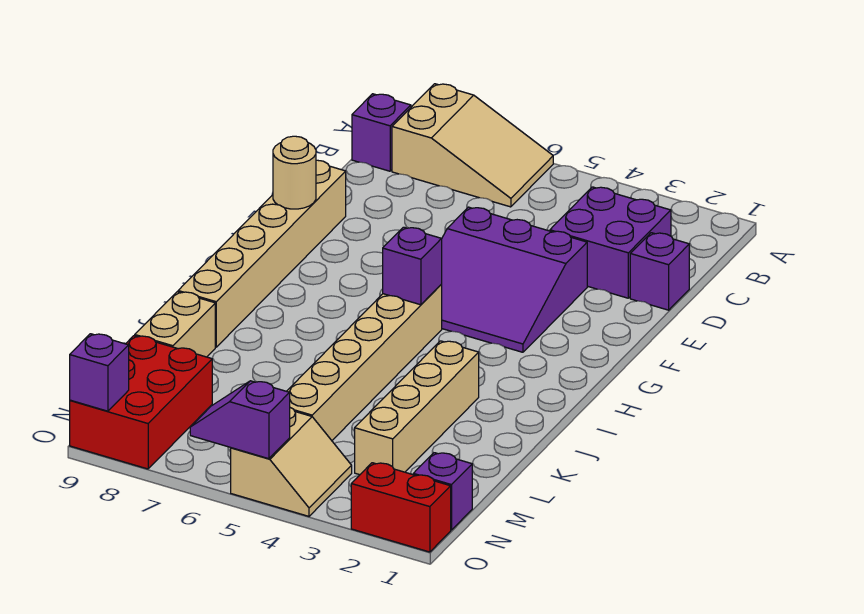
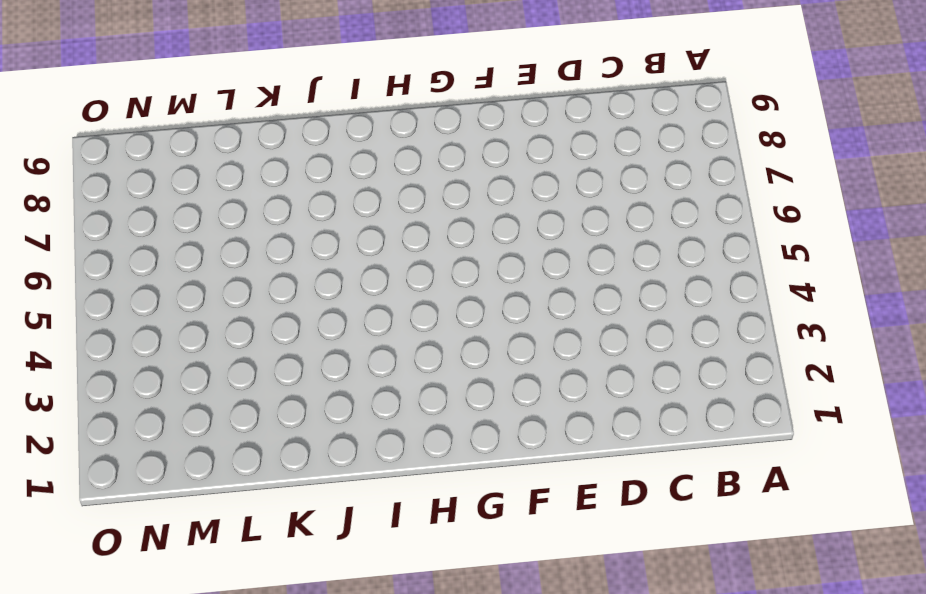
none -> tan slope A6:B8 level 1 top 8
none -> purple brick B9 level 1
none -> purple brick C2:D3 level 1

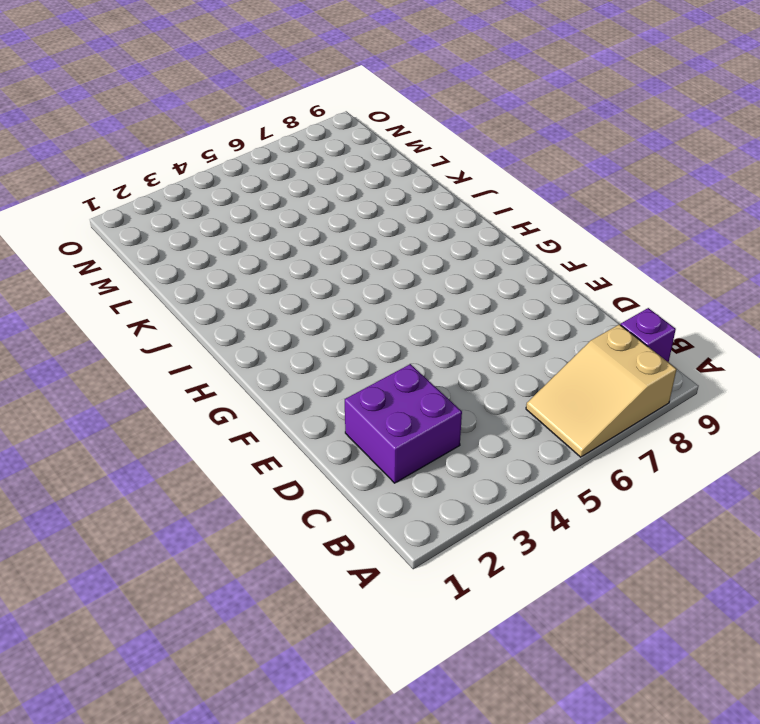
none -> purple brick D1 level 1
none -> purple slope E3:G5 level 1 top E
none -> tan brick E9:J9 level 1

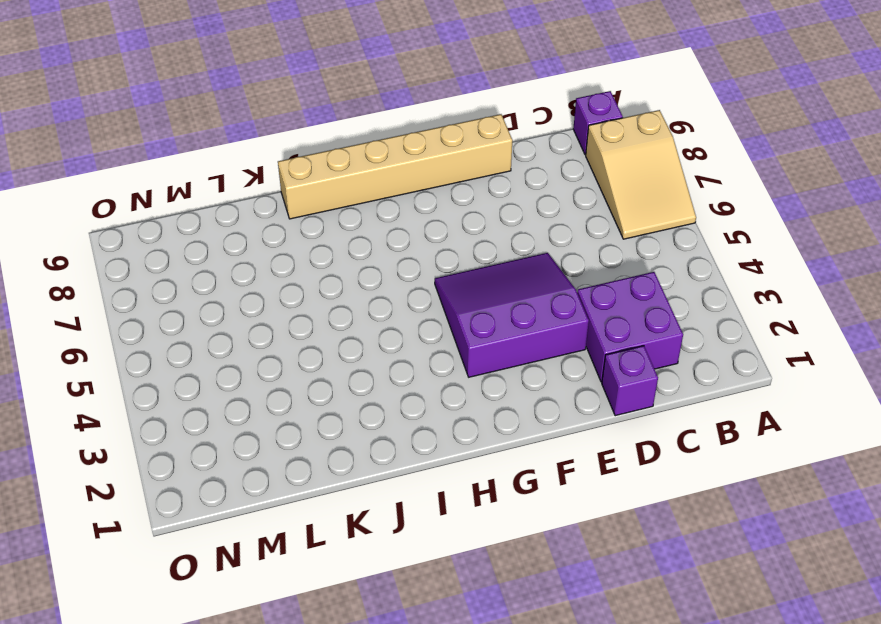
purple slope E3:G5 level 1 top 3 -> purple slope E3:G5 level 1 top E
none -> tan brick H5:M5 level 1
none -> tan brick J3:M3 level 1
none -> tan brick K9:L9 level 1

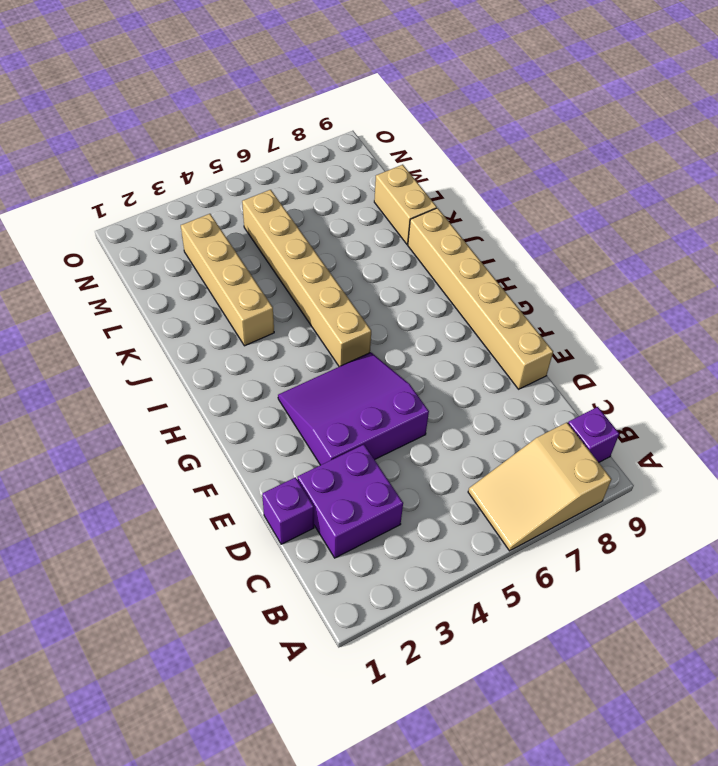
none -> red brick M8:O9 level 1
none -> purple brick N1 level 1
none -> tan slope N4:O5 level 1 top 5

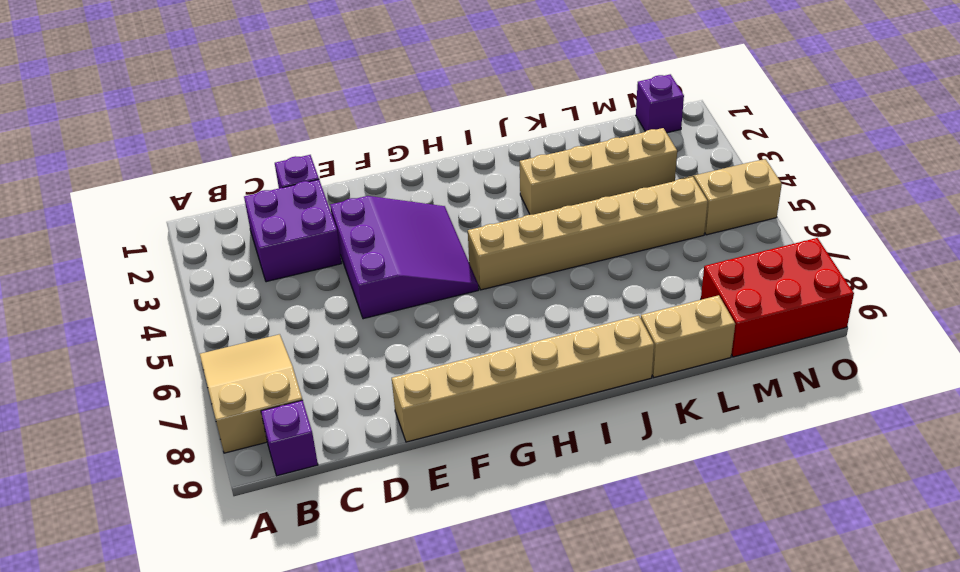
none -> red brick O1:O2 level 1
none -> tan round brick F9 level 2
none -> purple brick H5 level 2

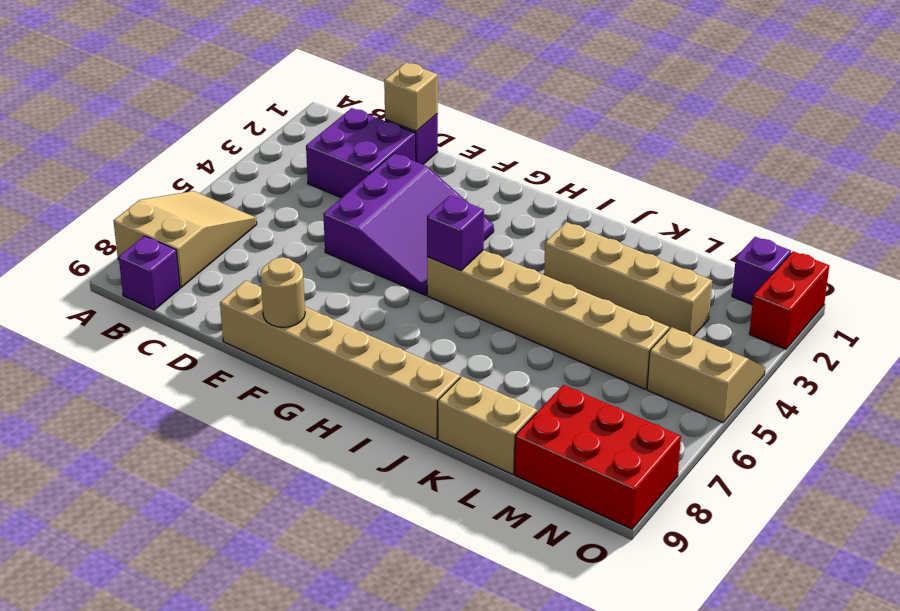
tan brick D1 level 2 -> none
none -> purple slope O5:O6 level 2 top 5
none -> purple brick O9 level 2

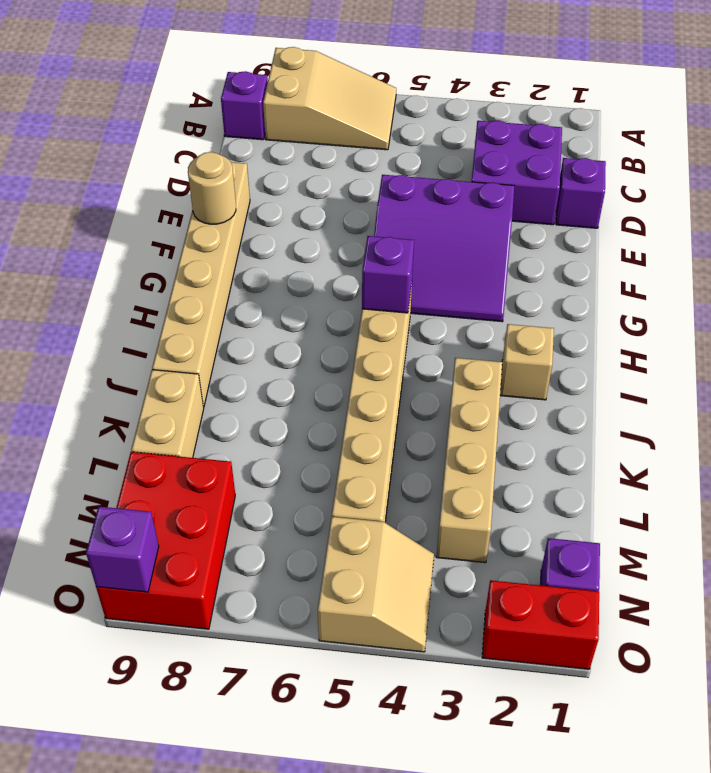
tan brick I2 level 1 -> none
none -> purple slope O5:O6 level 2 top 5

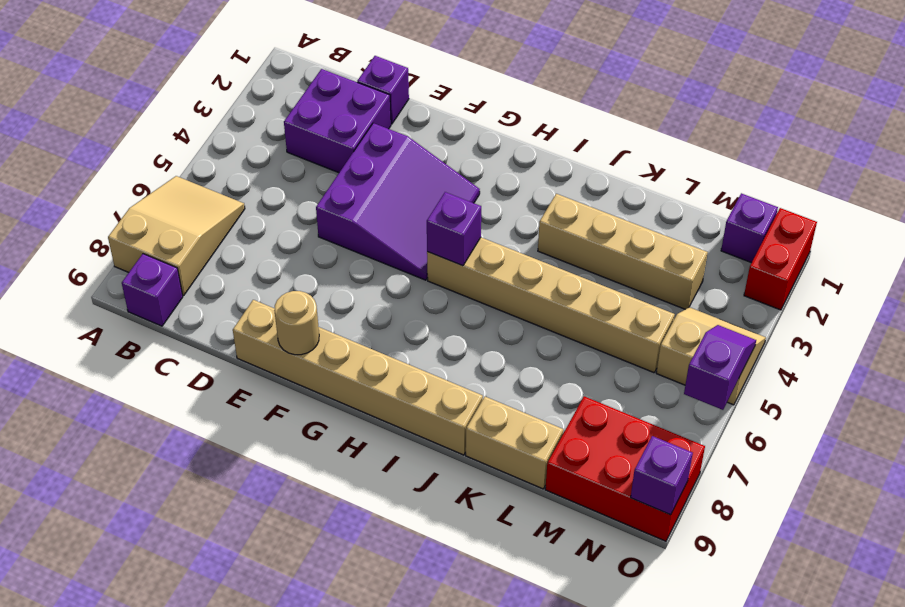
purple slope O5:O6 level 2 top 6 -> purple slope O5:O6 level 2 top 5

